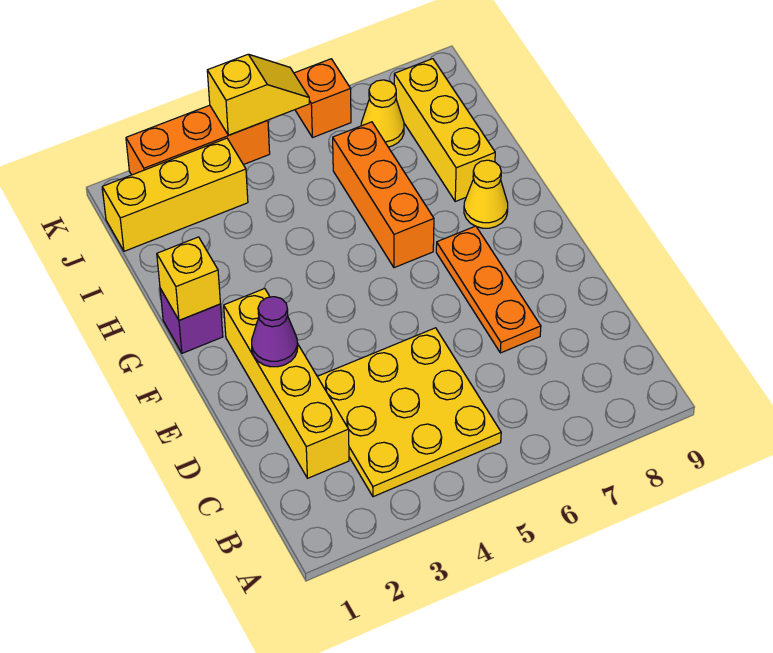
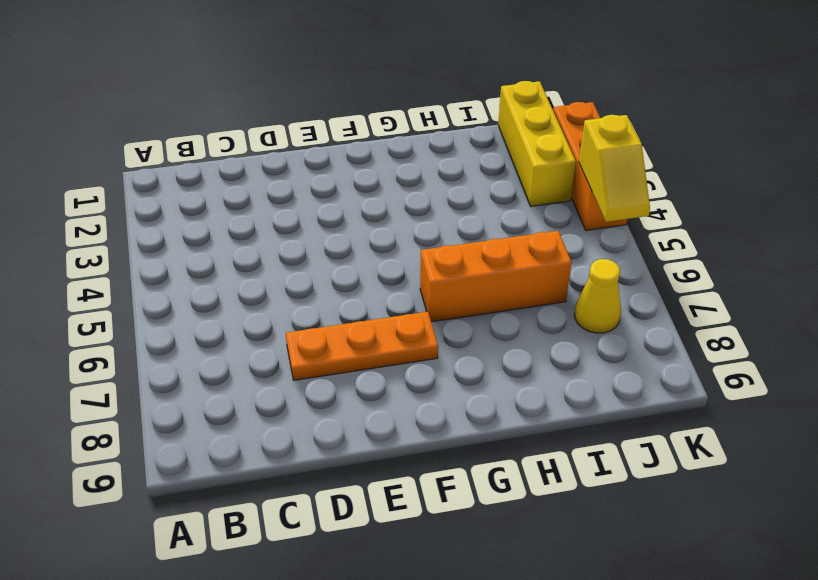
none -> yellow plate B3:D5 level 1
none -> yellow brick C2:F2 level 1
none -> purple brick G1 level 1

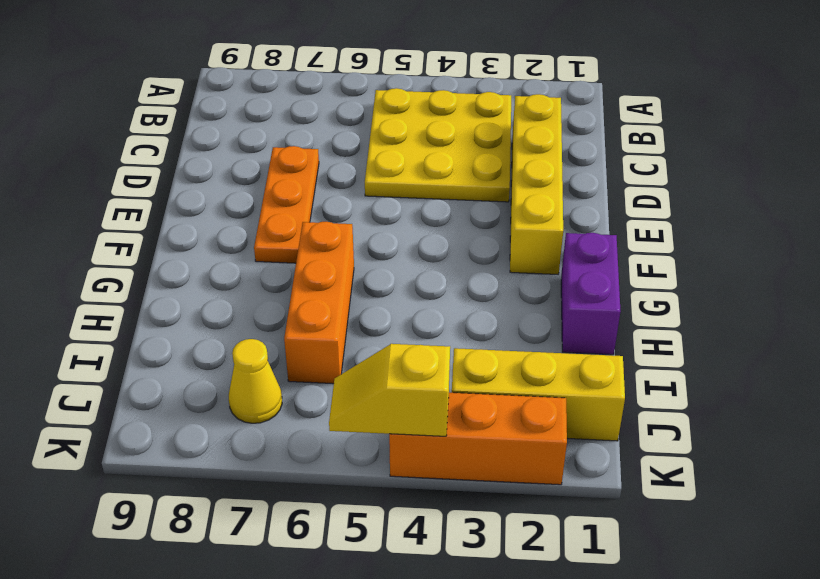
purple brick G1:H1 level 1 -> purple brick G1 level 1
none -> yellow cone G8 level 1
none -> yellow brick H8:J8 level 1
none -> orange brick K6 level 1

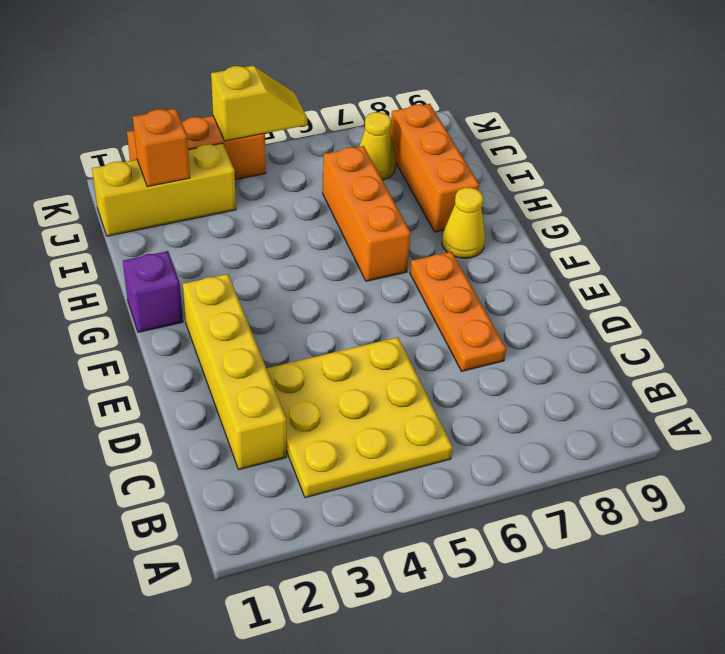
orange brick H8:J8 level 1 -> yellow brick H8:J8 level 1
orange brick J2 level 2 -> orange brick K6 level 1
none -> purple cone E2 level 2
none -> yellow brick G1 level 2

